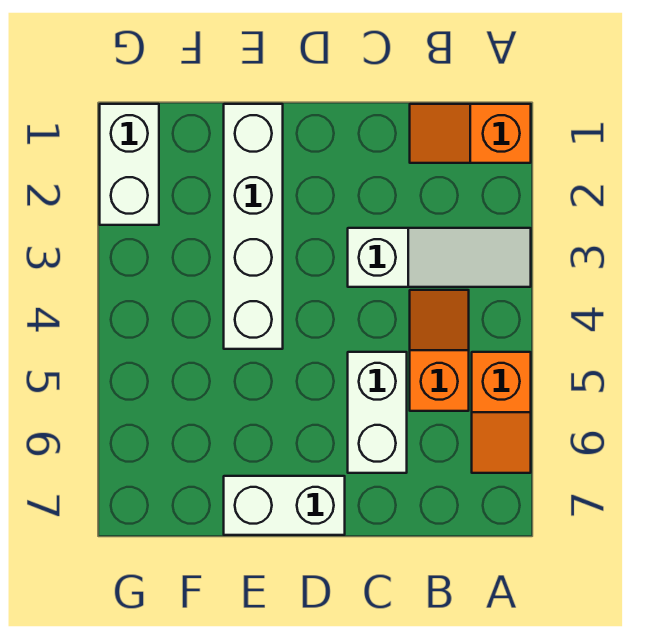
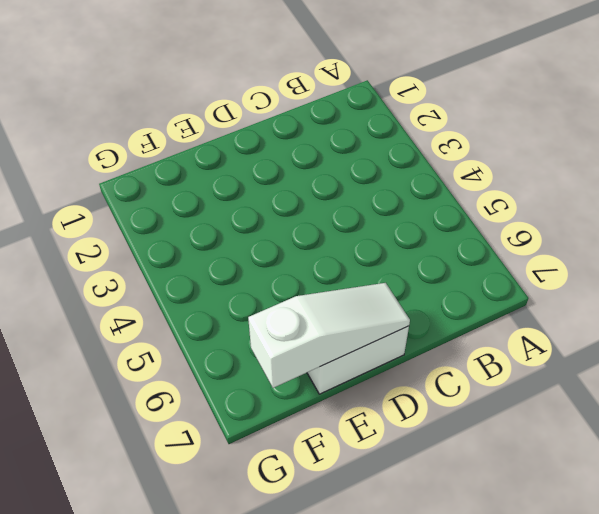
white slope D7:F7 level 2 top F -> white slope A3:C3 level 1 top C
none -> orange slope A1:B1 level 1 top A
none -> orange slope A5:A6 level 1 top 5

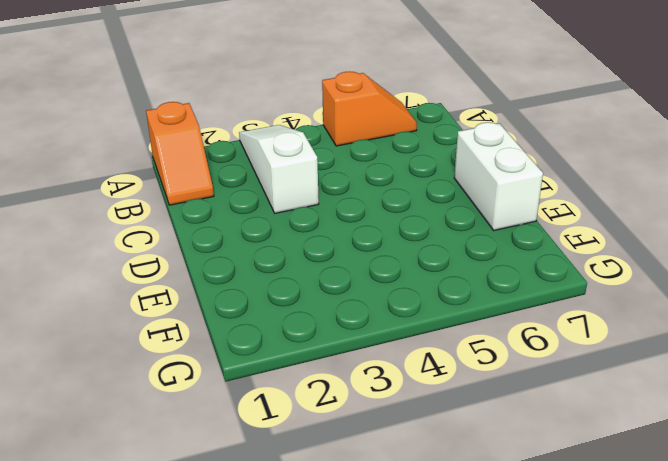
none -> orange slope B4:B5 level 1 top 5
none -> white brick C5:C6 level 1

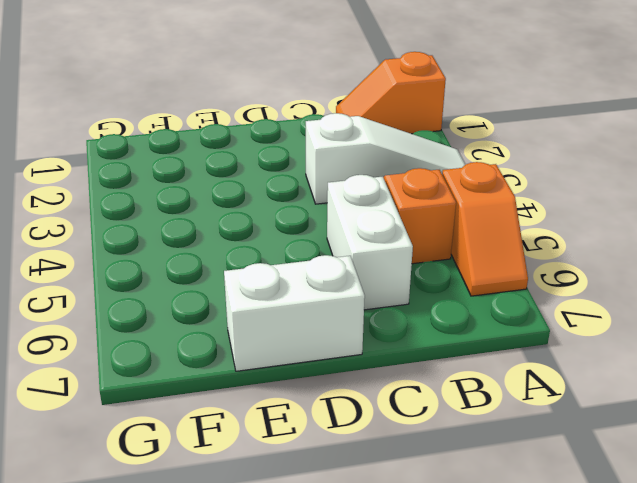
none -> white brick E1:E4 level 1
none -> white brick G1:G2 level 1

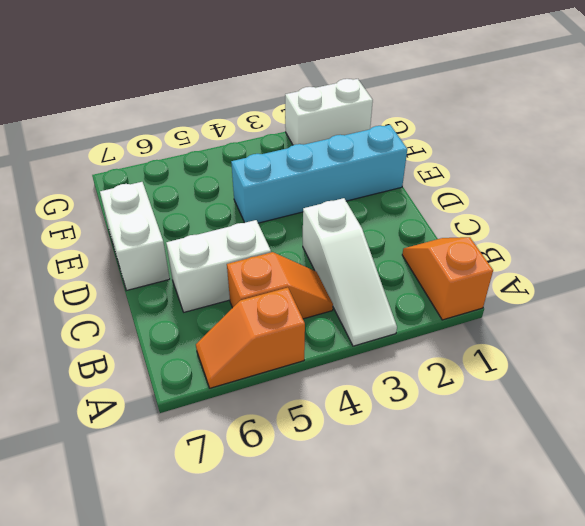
cyan brick E1:E4 level 1 -> white brick E1:E4 level 1

